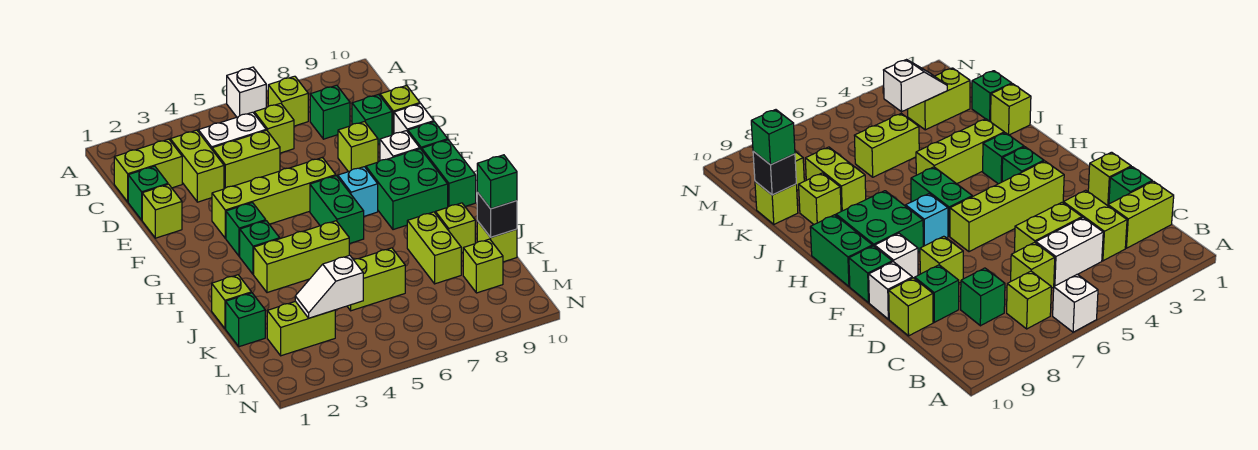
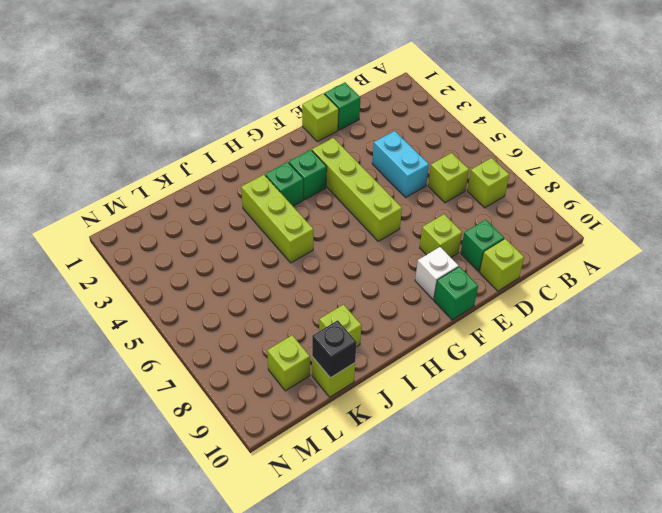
cyan brick D4:D5 level 1 -> lime brick D4:D5 level 1
none -> white brick A6 level 1
none -> lime brick C1:C2 level 1
none -> lime brick C3:D3 level 1
none -> white brick C4:C5 level 1

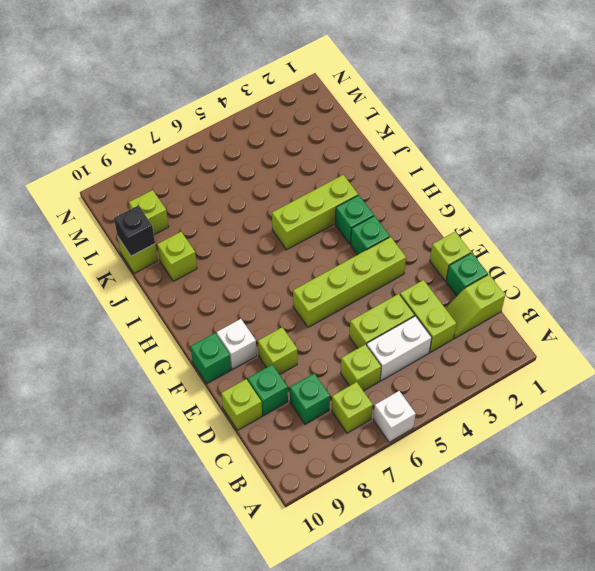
lime slope C1:C2 level 1 top 1 -> lime brick C1:C2 level 1
none -> white brick E10 level 1
none -> green brick G6:H6 level 1
none -> cyan brick G7 level 1
none -> green brick G8:H9 level 1

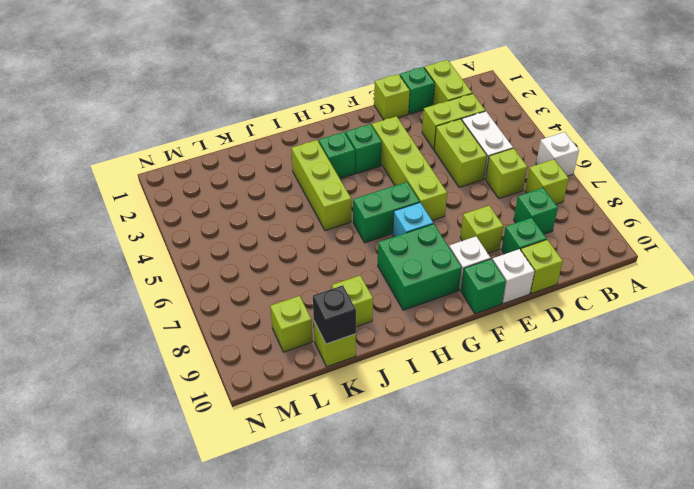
none -> green brick G10:H10 level 1
none -> lime brick J1 level 1
none -> lime brick J8:K8 level 1
none -> green brick K1 level 1

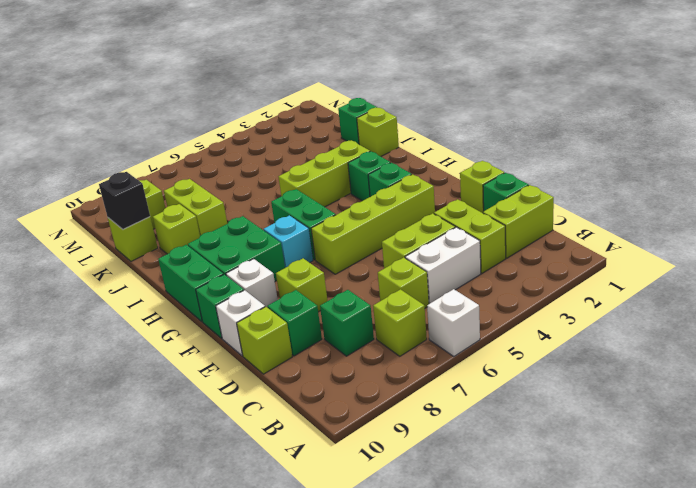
none -> lime brick K5:K6 level 1
none -> lime brick L2:L3 level 1
none -> white slope L3:L4 level 2 top 4
none -> green brick K10 level 3

